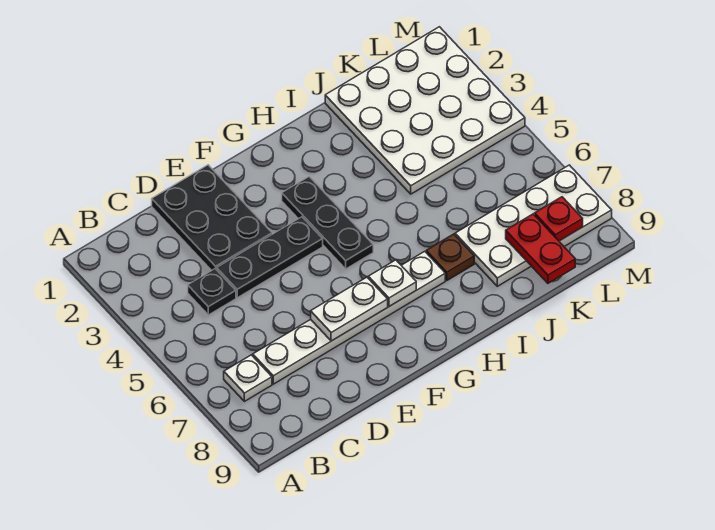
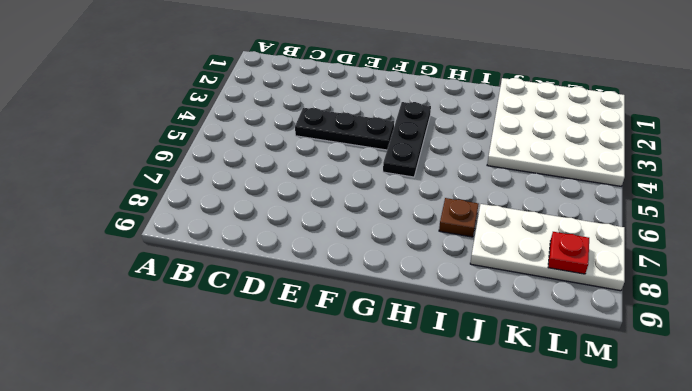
none -> white plate B7 level 1
none -> black plate C4 level 1
none -> white plate C7:H7 level 1

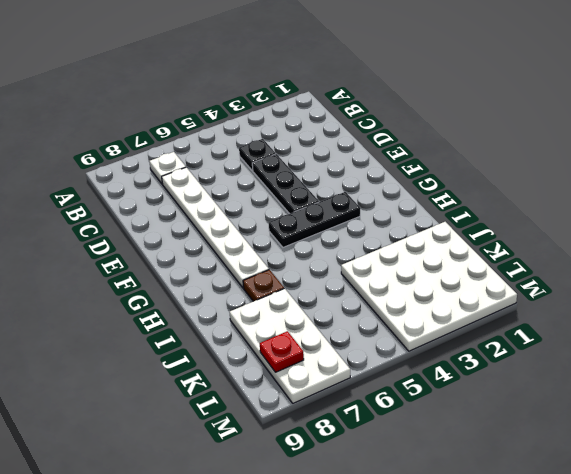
none -> black plate D1:E3 level 1
none -> white plate E7:F7 level 2
none -> white plate G7 level 2

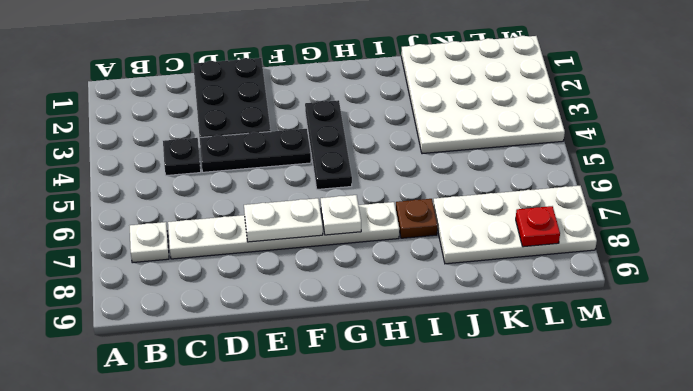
none -> red plate K8:K9 level 2

